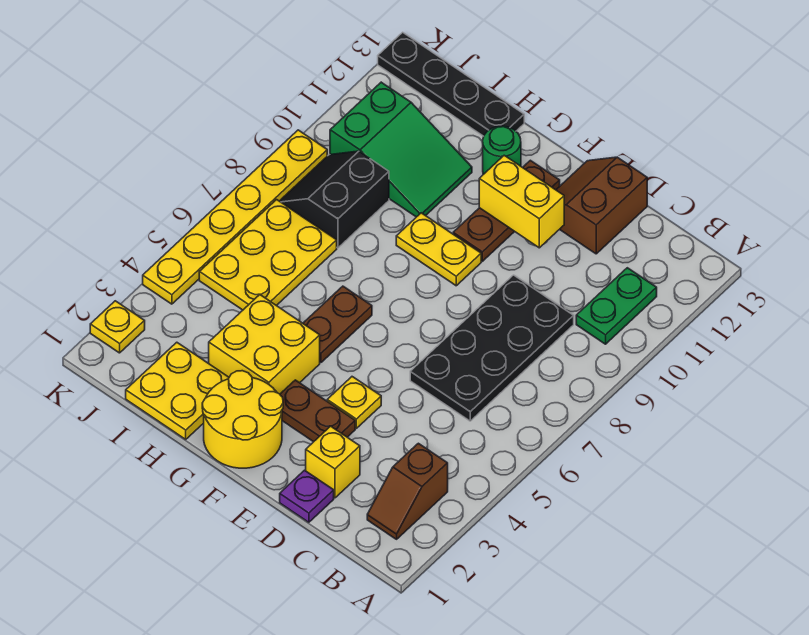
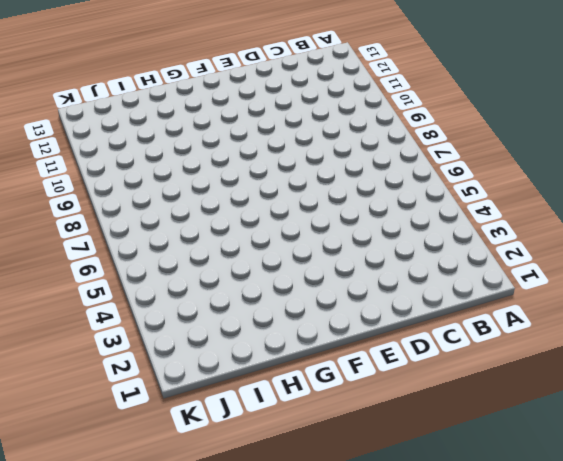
none -> brown slope B2:B3 level 1 top 3
none -> green plate B10:B11 level 1
none -> black plate C6:D9 level 1

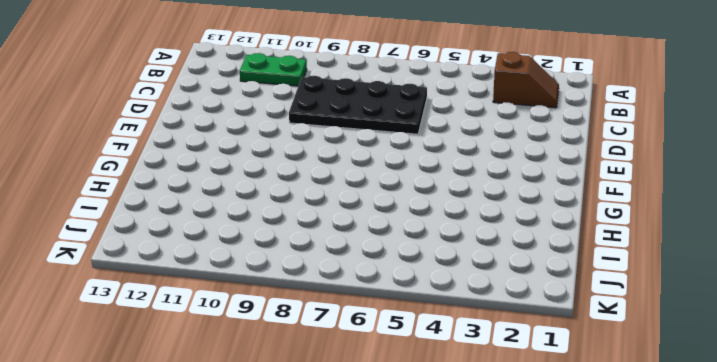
none -> purple plate D1 level 1
none -> yellow brick D2 level 1
none -> brown slope D12:E13 level 1 top D

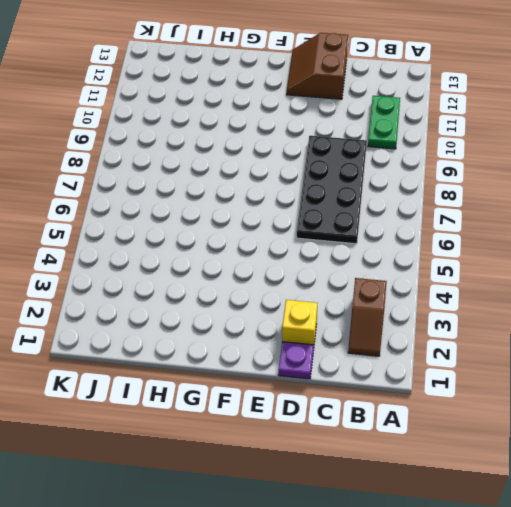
none -> brown plate E3:F3 level 1
none -> yellow plate E4 level 1
none -> yellow round brick F1:G2 level 1

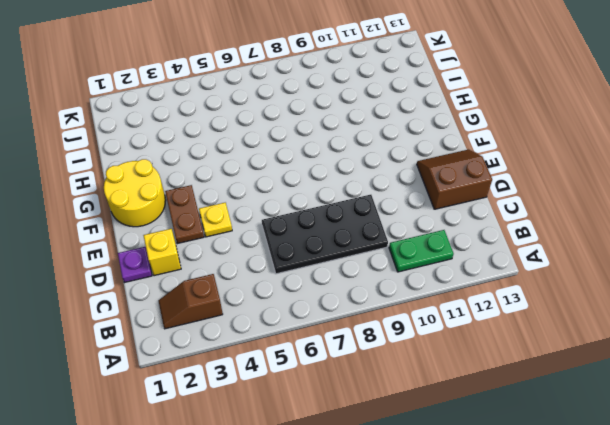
none -> yellow plate F9:G9 level 1
none -> brown plate F10:F12 level 1
none -> yellow brick G3:H4 level 1

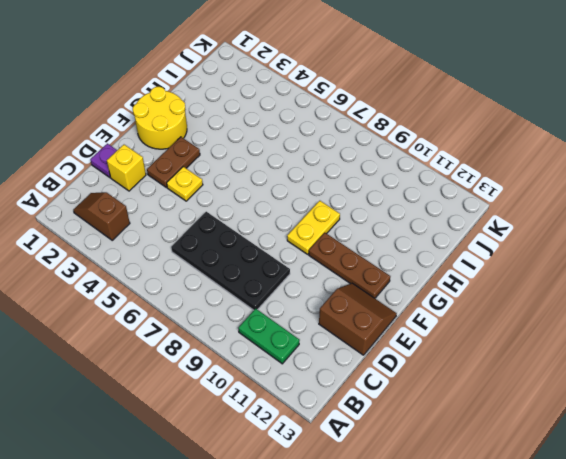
none -> yellow brick G3:H4 level 1
none -> brown plate G5:G6 level 1
none -> green round brick G12 level 1

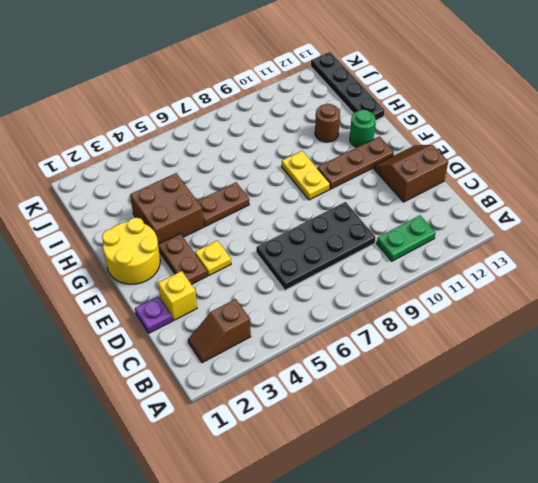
brown brick G3:H4 level 1 -> yellow brick G3:H4 level 1
brown round brick H11 level 1 -> green slope H10:J11 level 1 top J
none -> yellow plate H1:I2 level 1
none -> yellow plate I5:J7 level 1
none -> black slope I8:J9 level 1 top I

